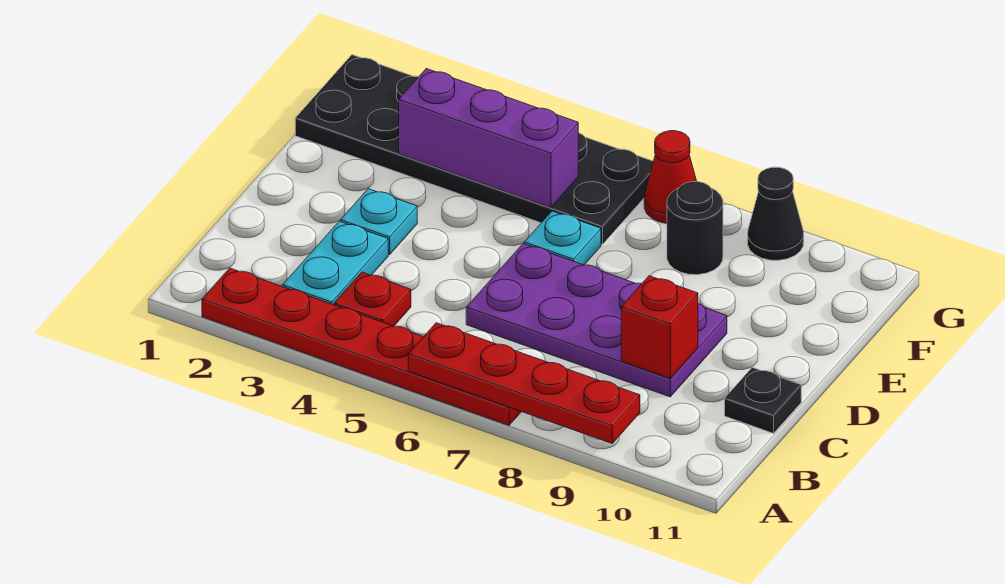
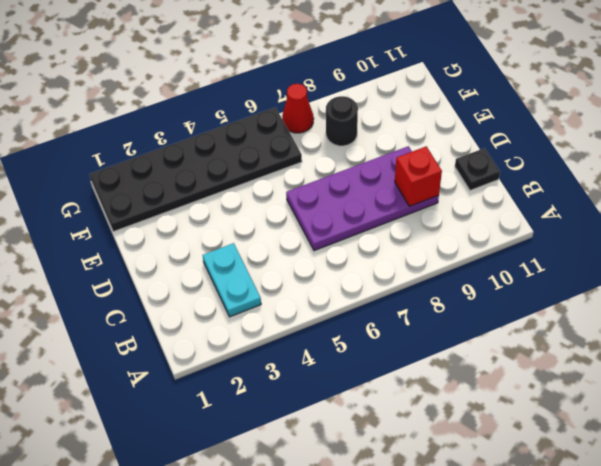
none -> red plate A2:A7 level 1
none -> red plate B4 level 1
none -> cyan plate D3 level 1

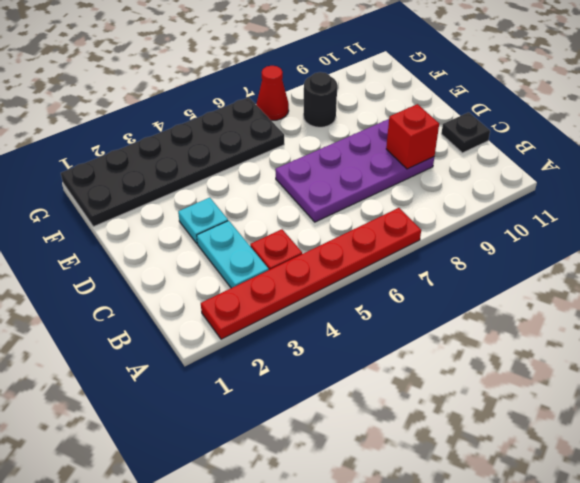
none -> cyan plate E6 level 1
none -> black cone G9 level 1
none -> red plate A6:A9 level 2

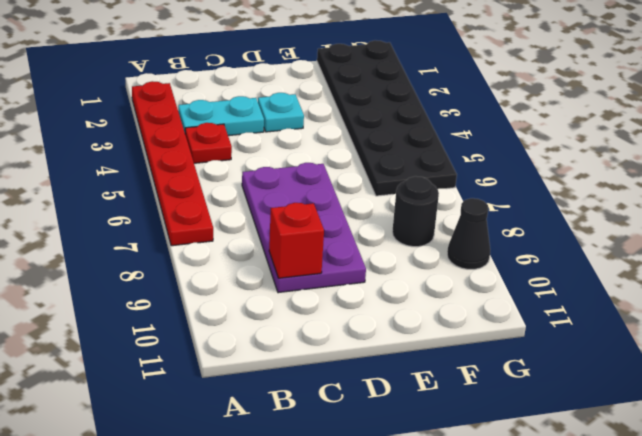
none -> black plate C11 level 1
none -> cyan plate E6 level 1
none -> red cone G7 level 1

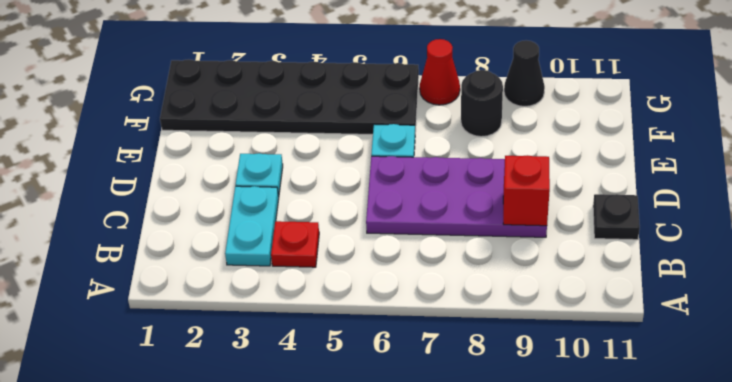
none -> red plate A2:A7 level 1
none -> red plate A6:A9 level 2
none -> purple brick F3:F5 level 2

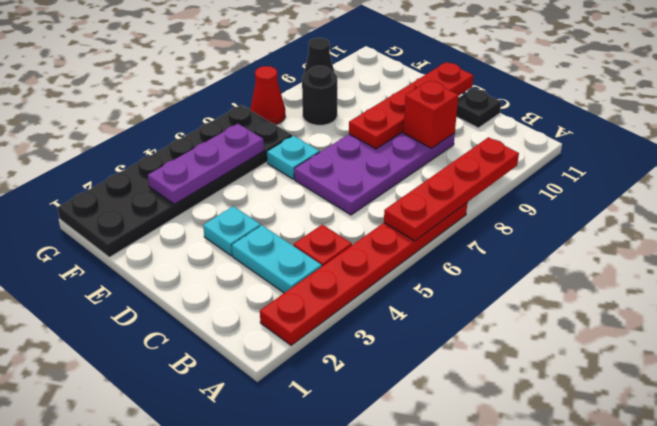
red plate D8:D11 level 2 -> none
purple plate F3:F5 level 2 -> purple brick F3:F5 level 2

